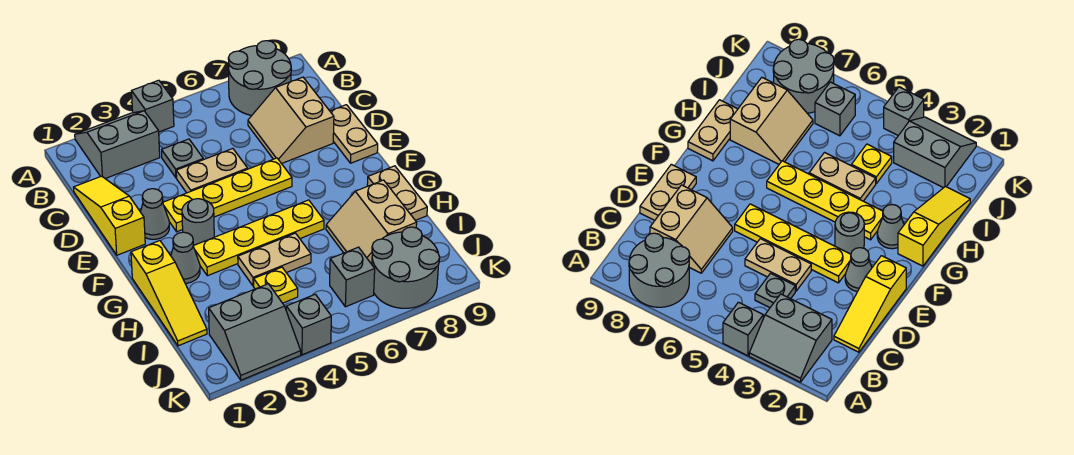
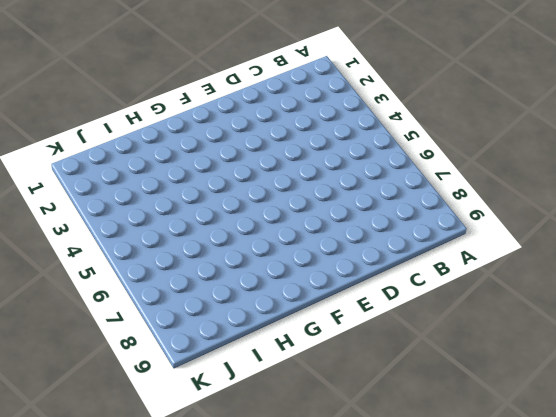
none -> grey slope A2:B3 level 1 top B
none -> grey brick A4 level 1
none -> grey round brick A7:B8 level 1

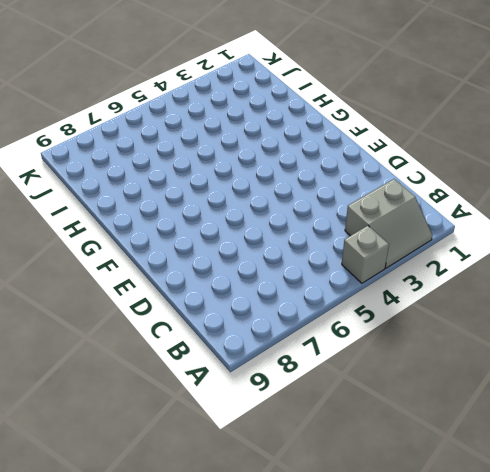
none -> grey round brick A7:B8 level 1
none -> yellow slope C1:E1 level 1 top E
none -> grey plate C4 level 1

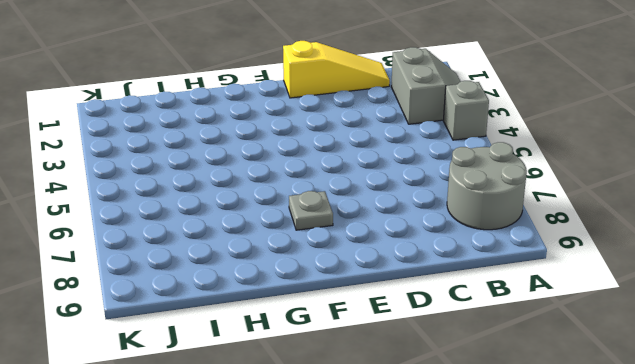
grey plate F7 level 1 -> grey plate C4 level 1
none -> tan slope C7:D8 level 1 top 8
none -> tan plate D4:D5 level 1
none -> tan plate D9:E9 level 1

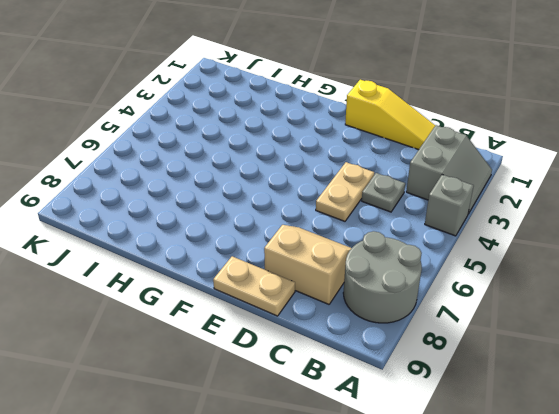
none -> grey cone E2 level 1
none -> yellow plate E3:E6 level 1
none -> grey round brick F3 level 1

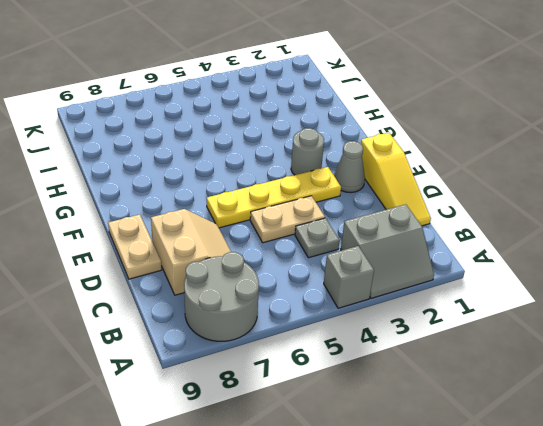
none -> yellow slope G1:I1 level 1 top G
none -> grey cone G2 level 1
none -> yellow plate G3:G6 level 1

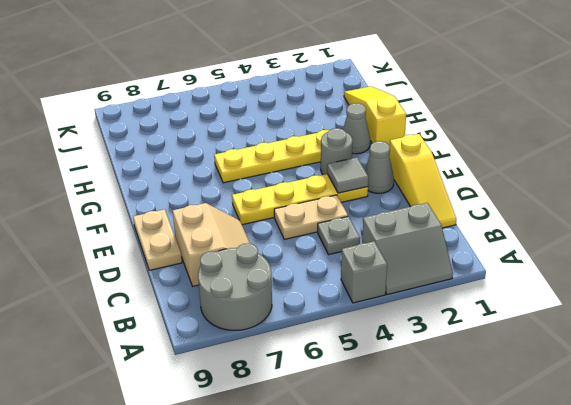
grey tile E3 level 2 -> none
none -> tan plate G9:H9 level 1
none -> tan plate H4:H5 level 1
none -> tan slope H7:I8 level 1 top 8

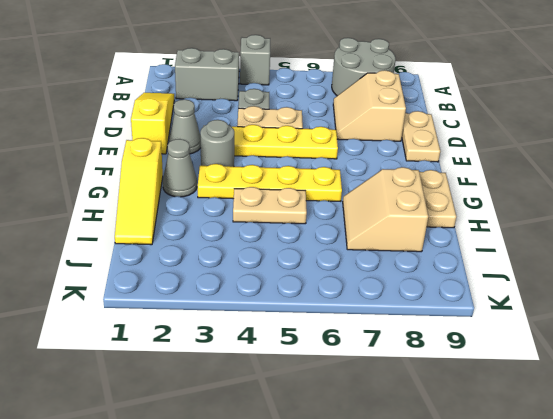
none -> yellow plate I4 level 1
none -> grey slope J2:K3 level 1 top J
none -> grey brick J6 level 1

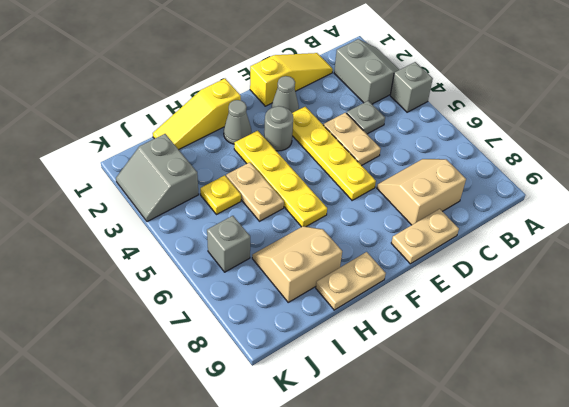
none -> grey round brick A7:B8 level 1
none -> grey round brick J7:K8 level 1
none -> grey brick K4 level 1

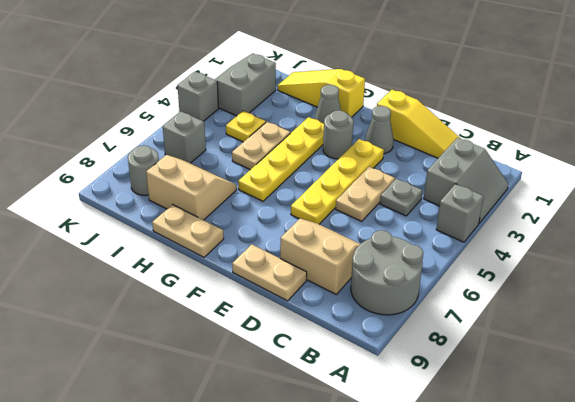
grey round brick J8 level 1 -> grey round brick J7:K8 level 1

